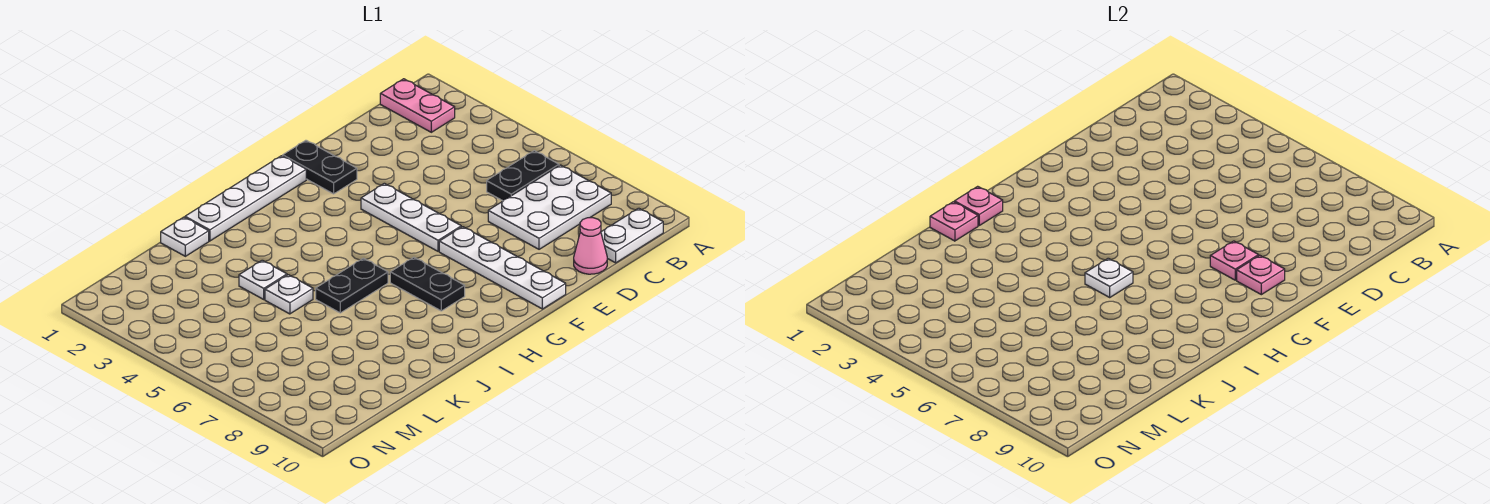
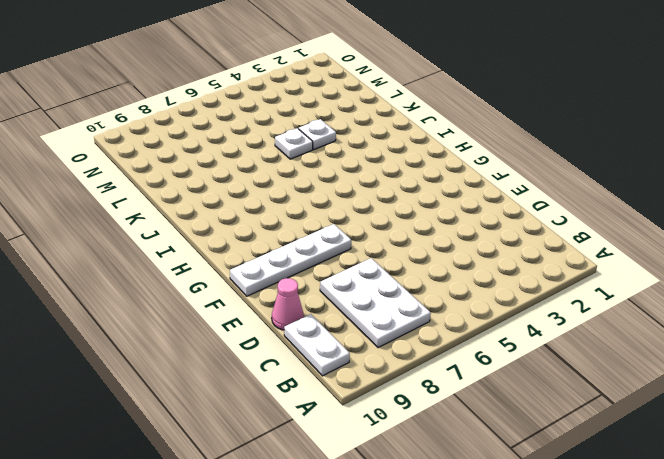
none -> pink plate B1:B2 level 1
none -> black plate B6:C6 level 1
none -> black plate F1:F2 level 1

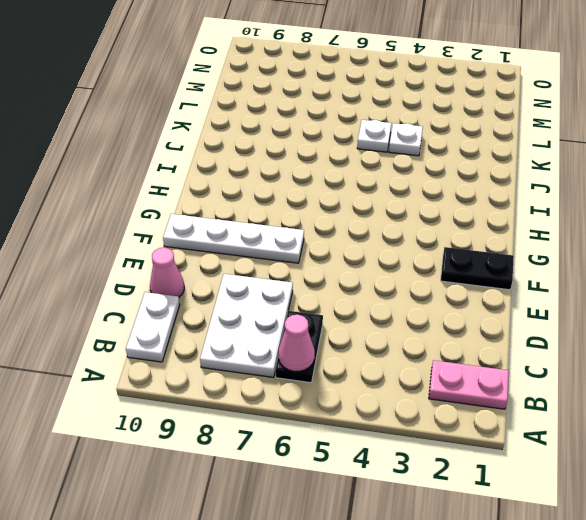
pink cone B6 level 2 -> none
none -> white plate F4:F6 level 1
none -> white plate G1:J1 level 1
none -> black plate H7:H8 level 1

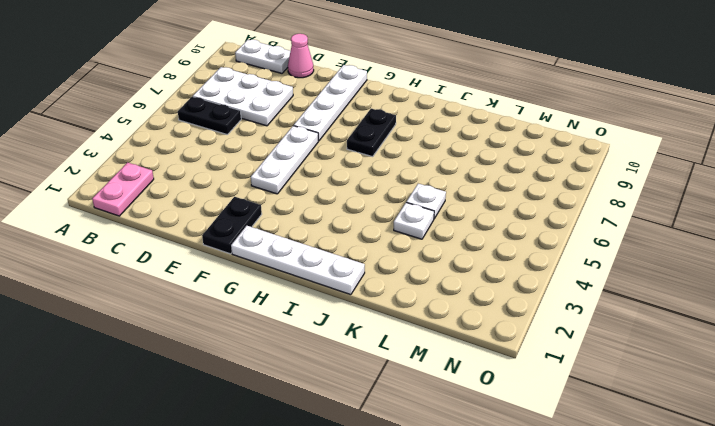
none -> black plate I6:J6 level 1
none -> white plate K1 level 1
none -> pink plate F8 level 2

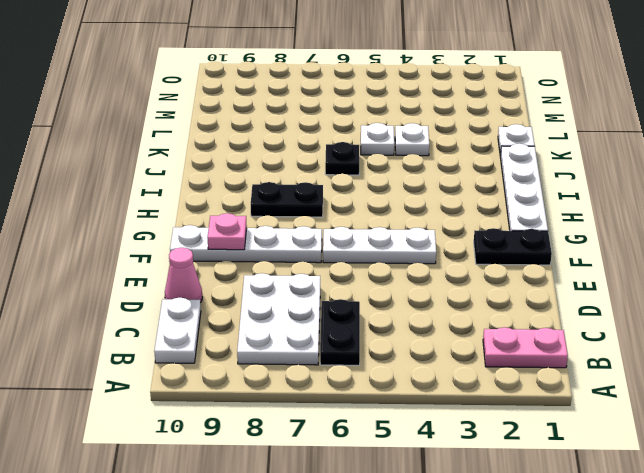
black plate J6 level 1 -> black plate I6:J6 level 1
none -> pink plate F8 level 2
none -> pink plate I1 level 2
none -> white plate I6 level 2

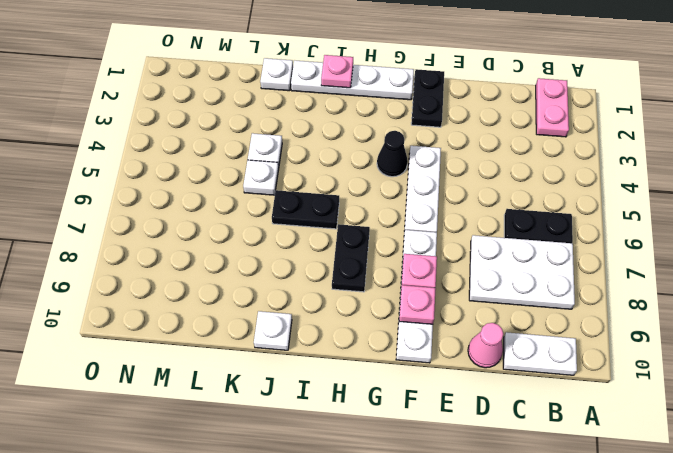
black cone G4 level 1 -> none
white plate J10 level 1 -> white plate I6 level 2
none -> pink plate J1 level 2

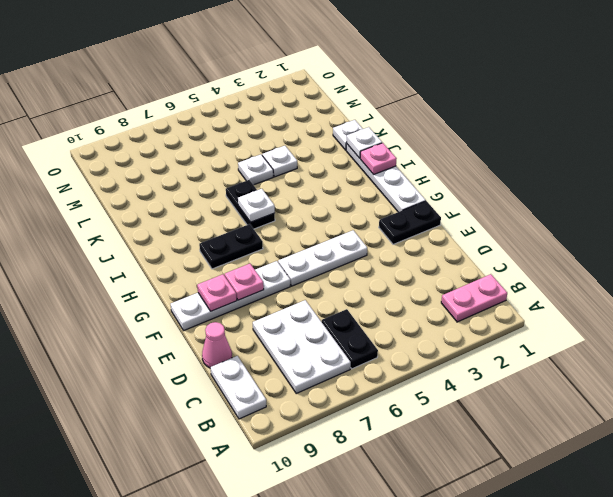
white plate J1 level 2 -> pink plate J1 level 2

